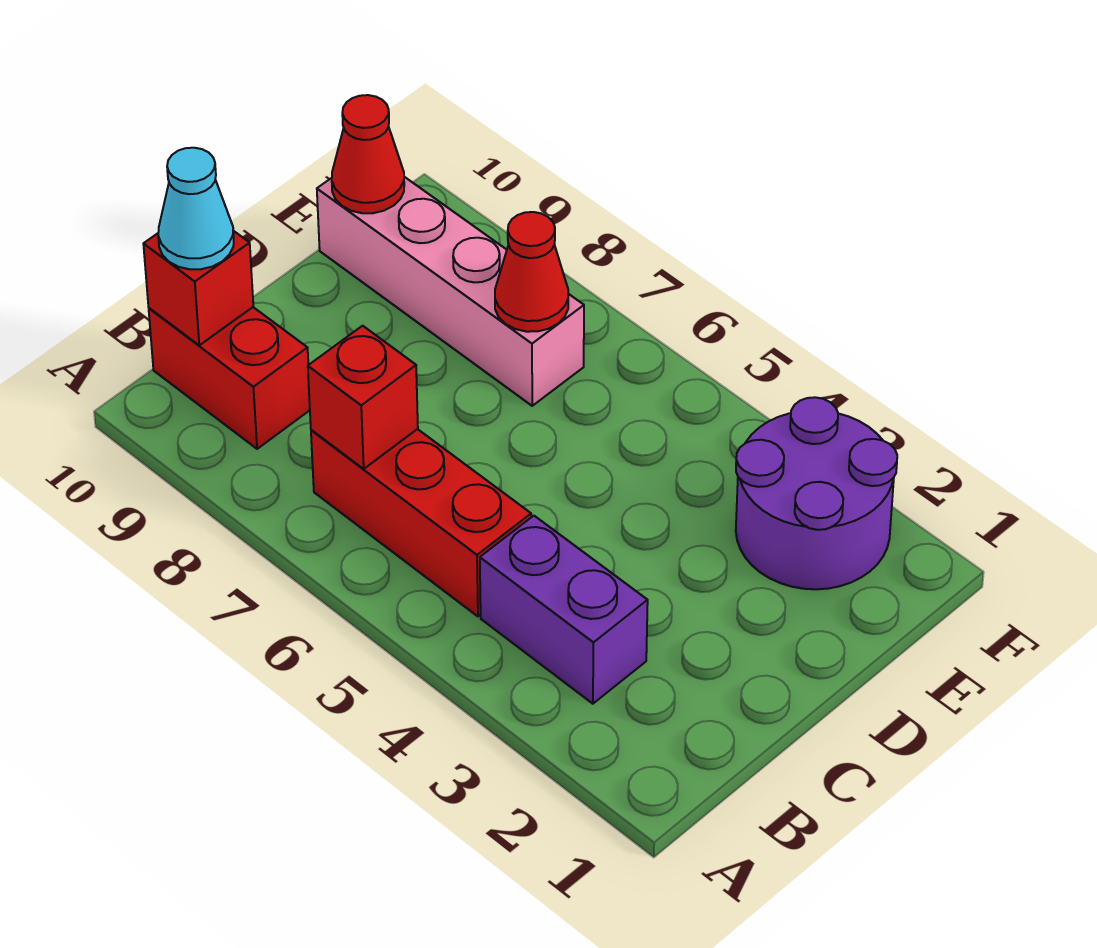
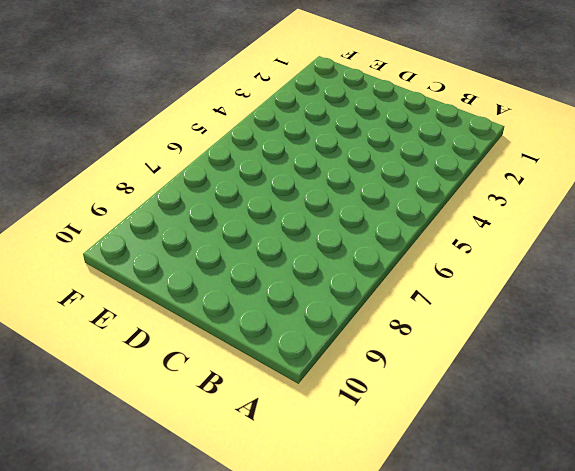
none -> purple brick B3:B4 level 1
none -> red brick B5:B7 level 1

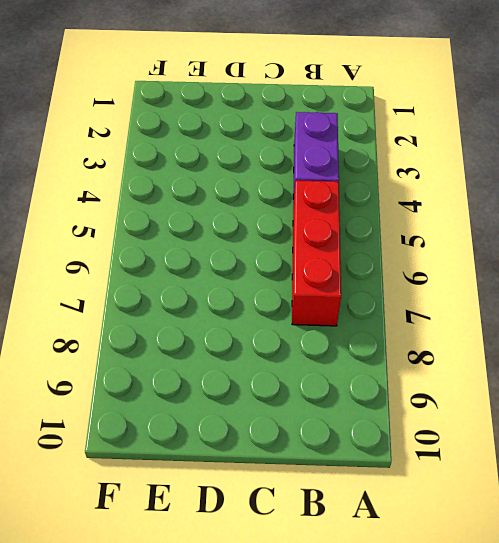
none -> red brick B9:B10 level 1
none -> purple round brick E2:F3 level 1

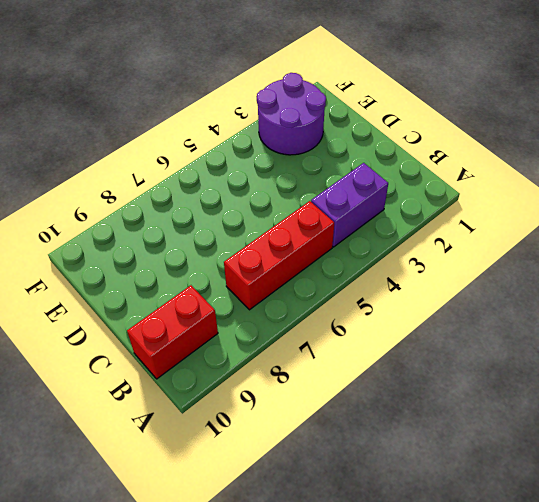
none -> pink brick E7:E10 level 1
none -> red brick B7 level 2

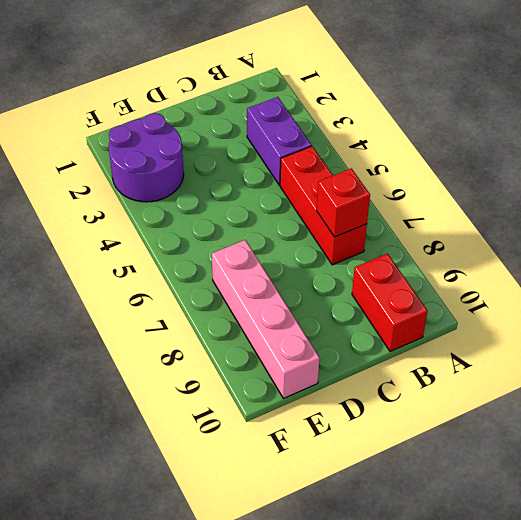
none -> red brick B10 level 2
none -> red cone E7 level 2

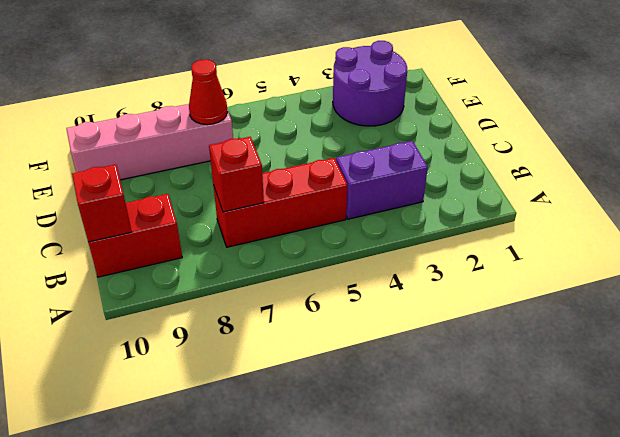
none -> red cone E10 level 2
none -> cyan cone B10 level 3

